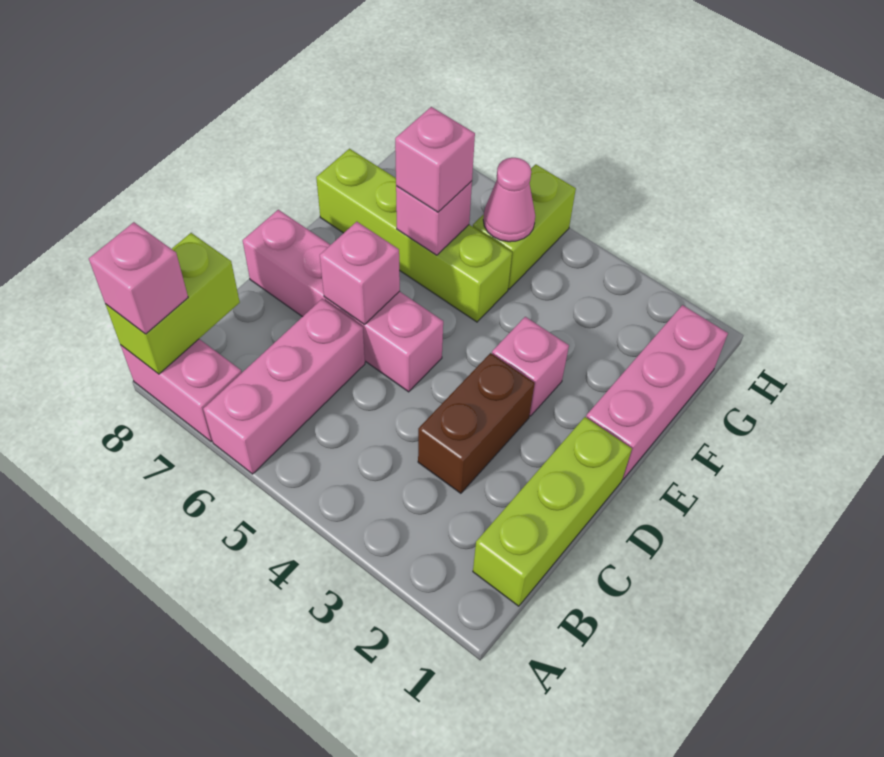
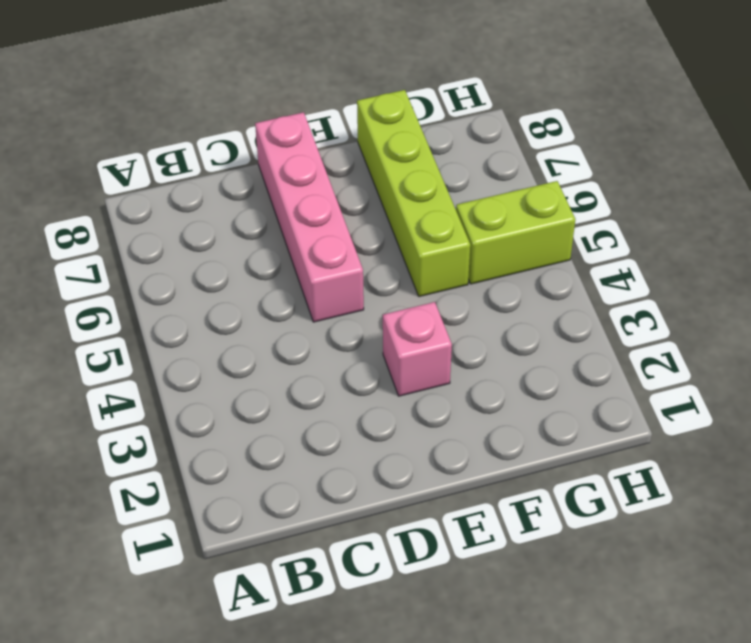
none -> pink brick A6:C6 level 1
none -> pink brick A7:A8 level 1
none -> lime brick B1:D1 level 1

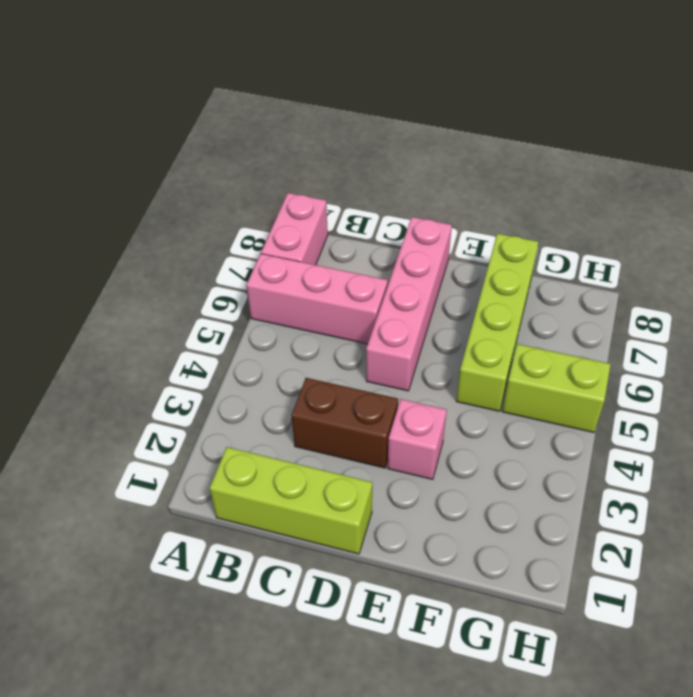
none -> pink brick E1:G1 level 1
none -> lime brick A8:B8 level 2
none -> pink brick D6 level 2

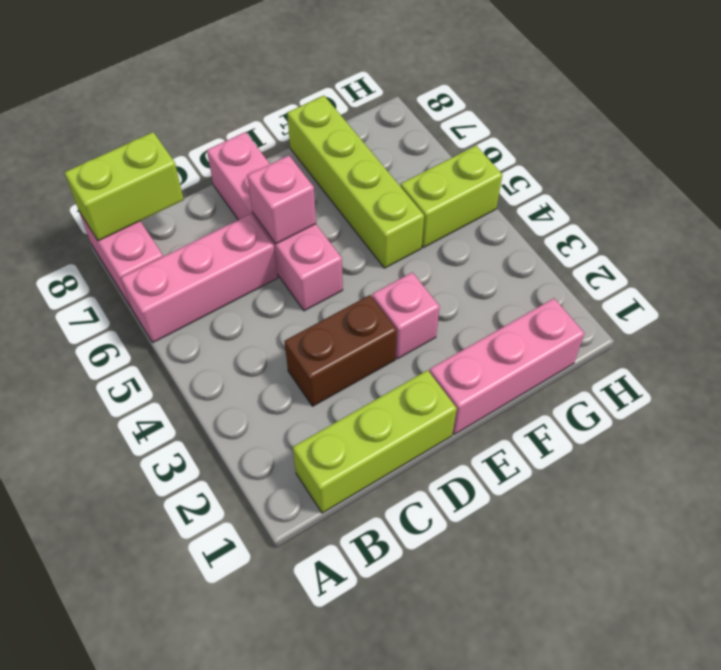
none -> pink brick F6 level 2
none -> pink cone G5 level 2
none -> pink brick A8 level 3

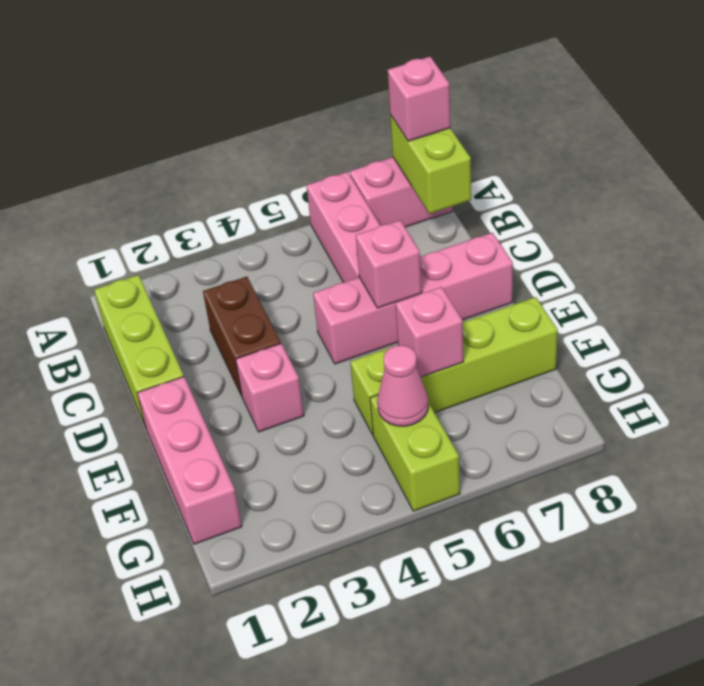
none -> pink brick F6 level 3

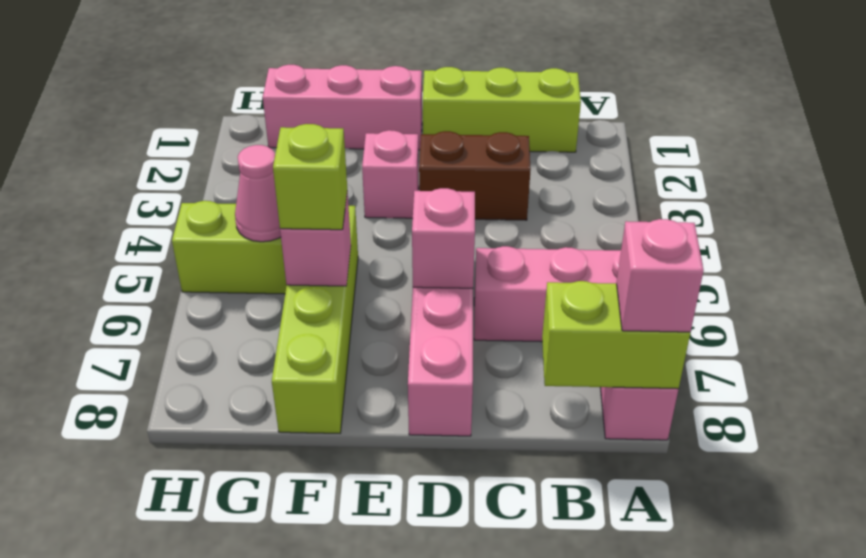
lime brick F6 level 3 -> pink brick F6 level 3

